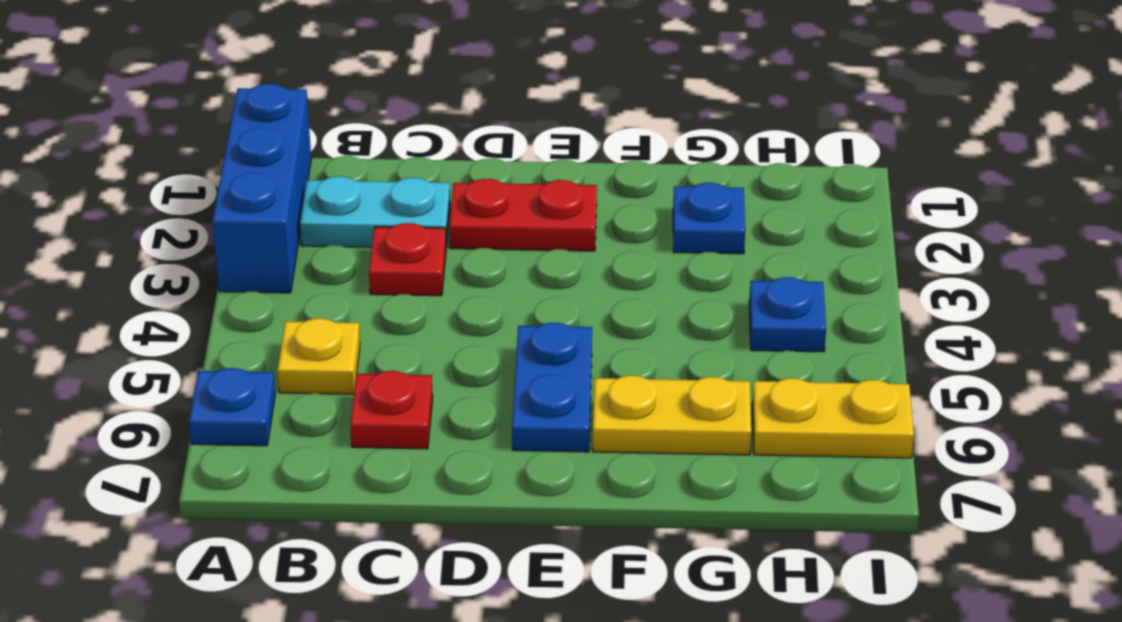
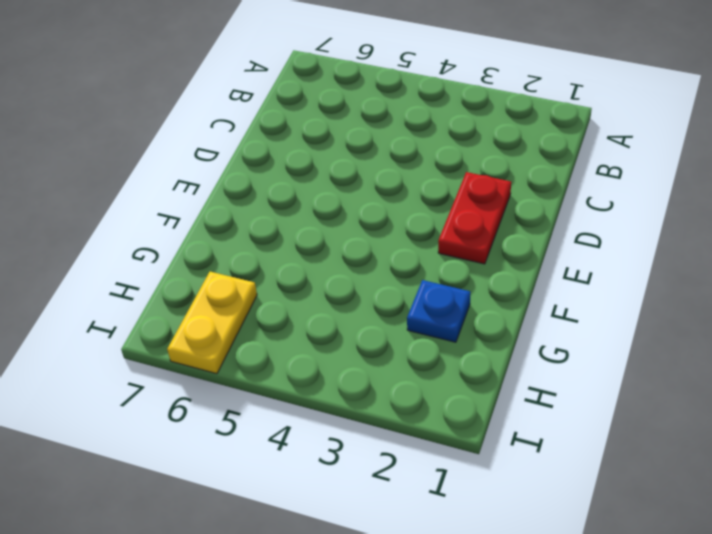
none -> blue brick A1:A3 level 1
none -> blue plate A6 level 1
none -> cyan plate B2:C2 level 1

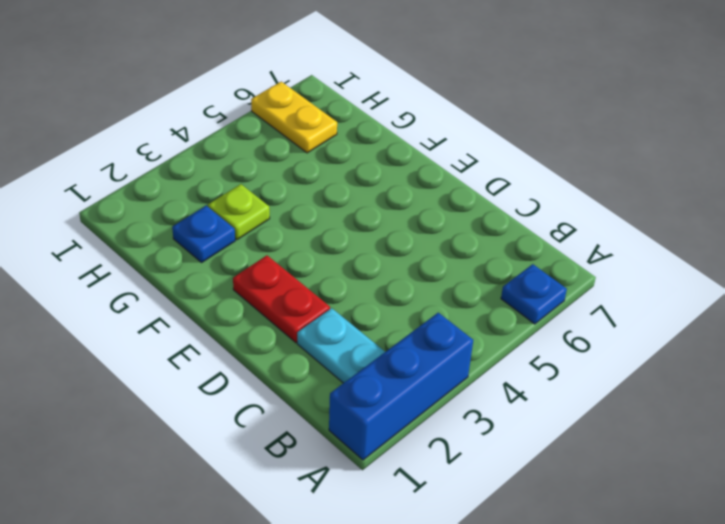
lime plate G3 level 1 -> none
none -> yellow plate B5 level 1
none -> red plate C3 level 1
none -> red plate C6 level 1

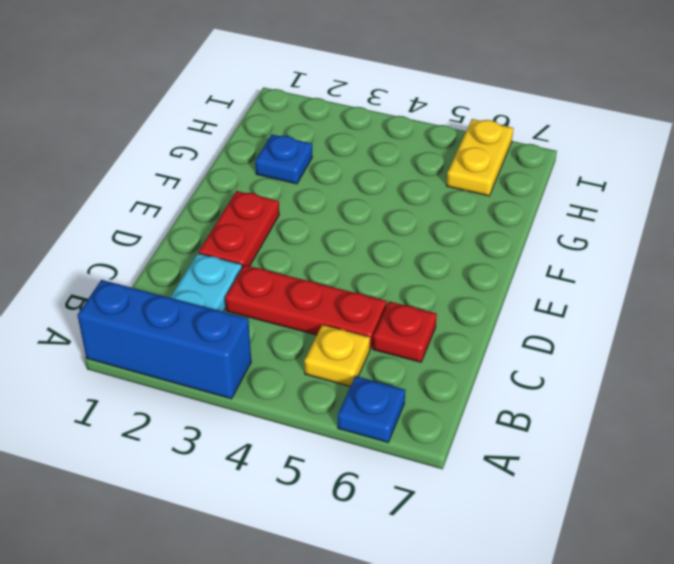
red plate C3:C5 level 1 -> red plate C3 level 1
none -> blue plate E5:E6 level 1
none -> yellow plate F6:G6 level 1
none -> blue plate H4 level 1

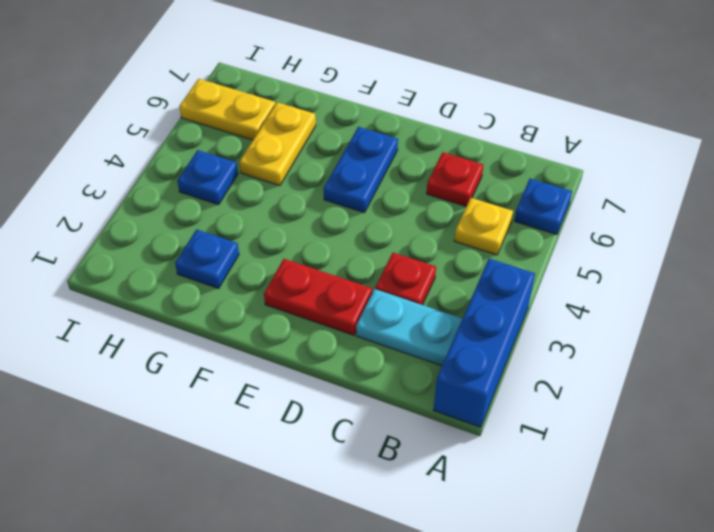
yellow plate G5:G6 level 1 -> yellow plate F6:G6 level 1

